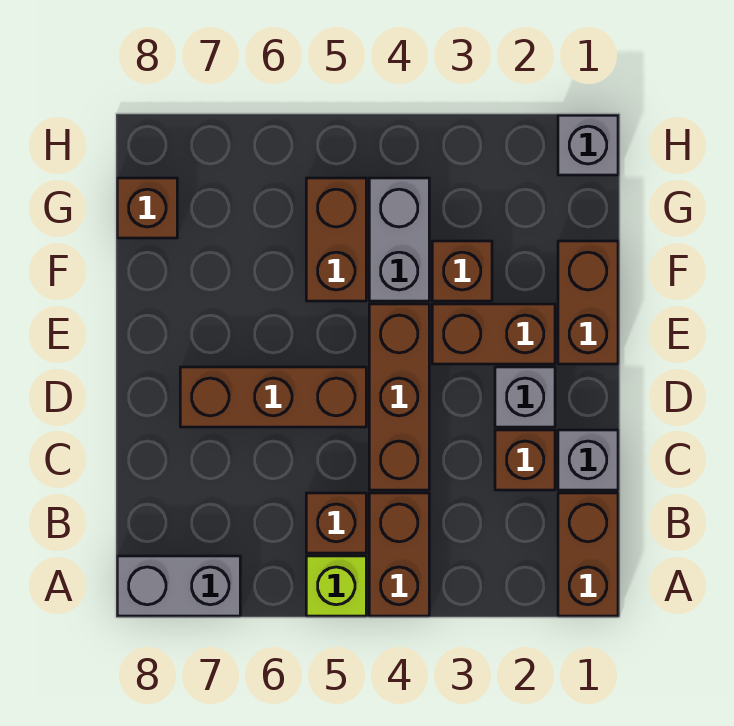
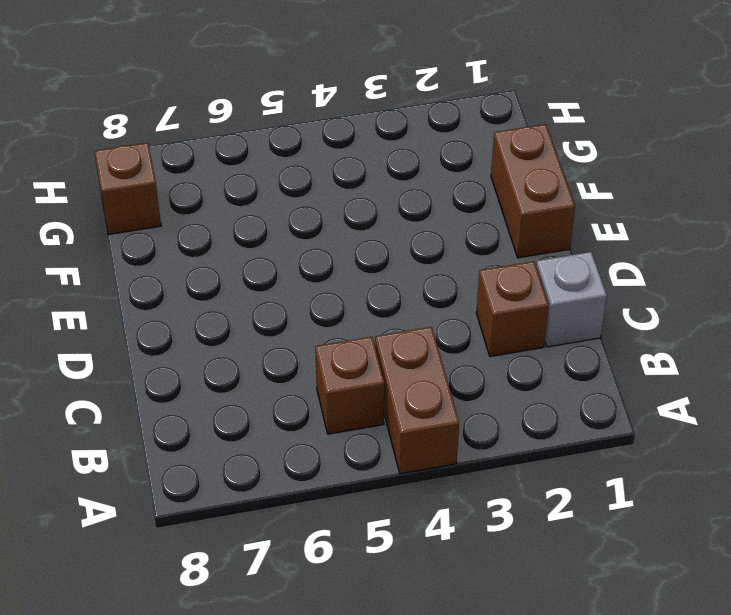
none -> brown brick A1:B1 level 1
none -> lime brick A5 level 1
none -> grey brick A7:A8 level 1

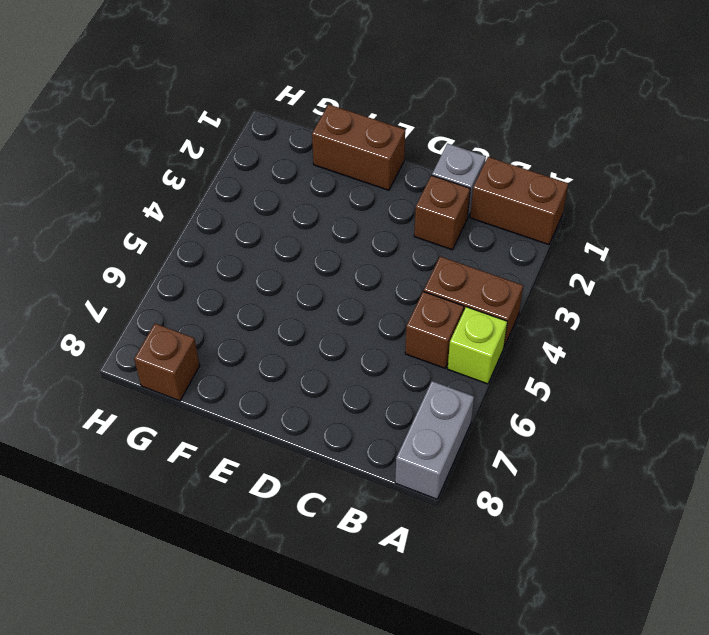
none -> brown brick C4:E4 level 1
none -> grey brick D2 level 1
none -> brown brick D5:D7 level 1

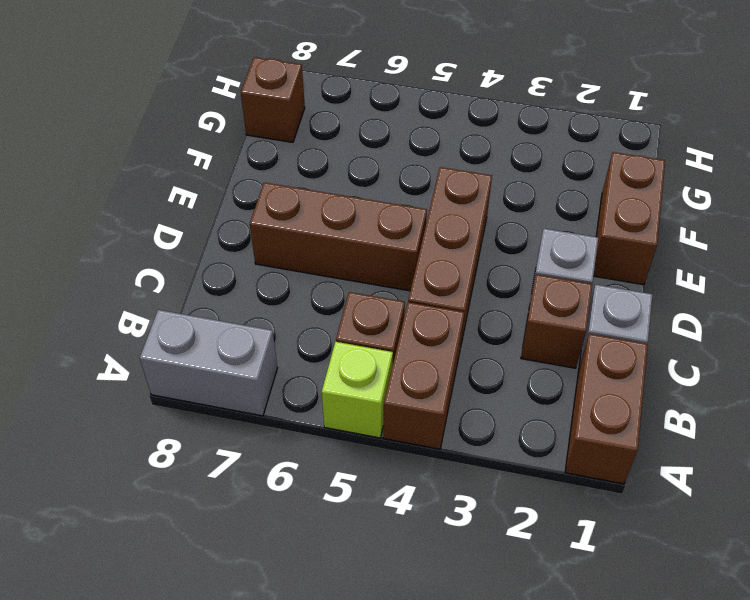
none -> brown brick E2:E3 level 1
none -> brown brick F3 level 1
none -> grey brick F4:G4 level 1

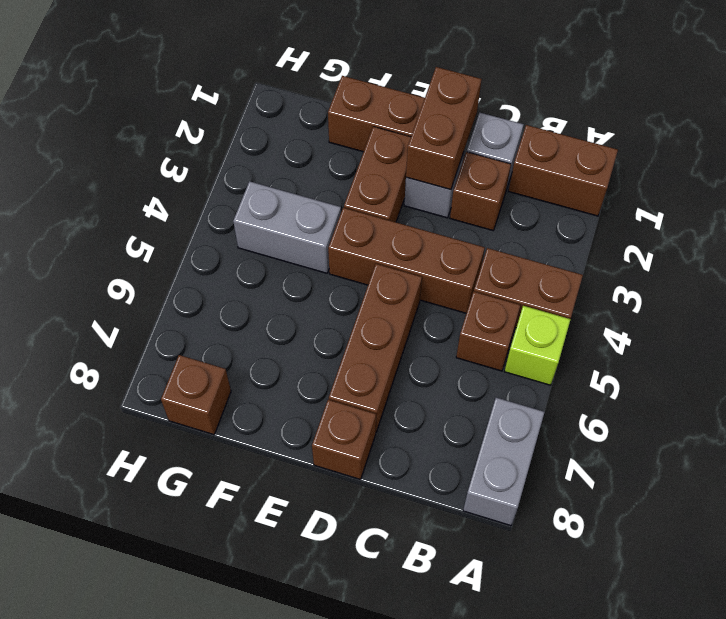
brown brick D1:D2 level 2 -> brown brick F5:G5 level 1
brown brick D8 level 1 -> brown brick F3 level 1
none -> grey brick H1 level 1

